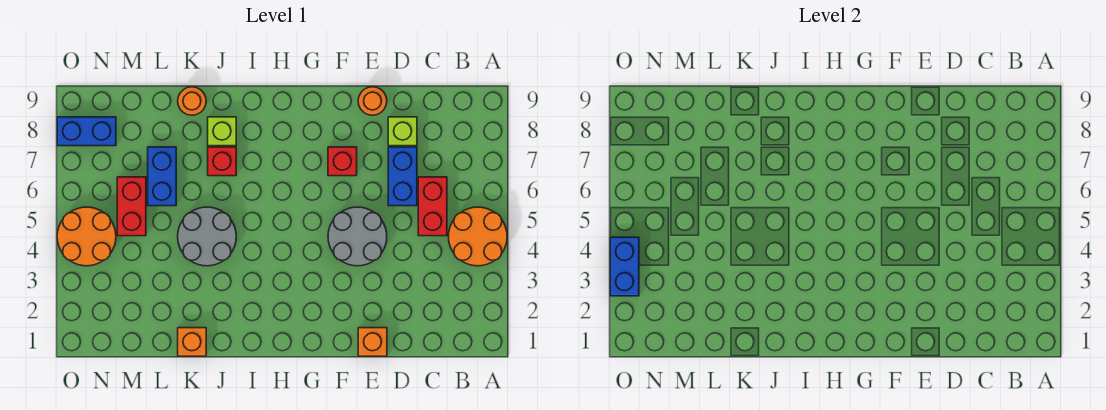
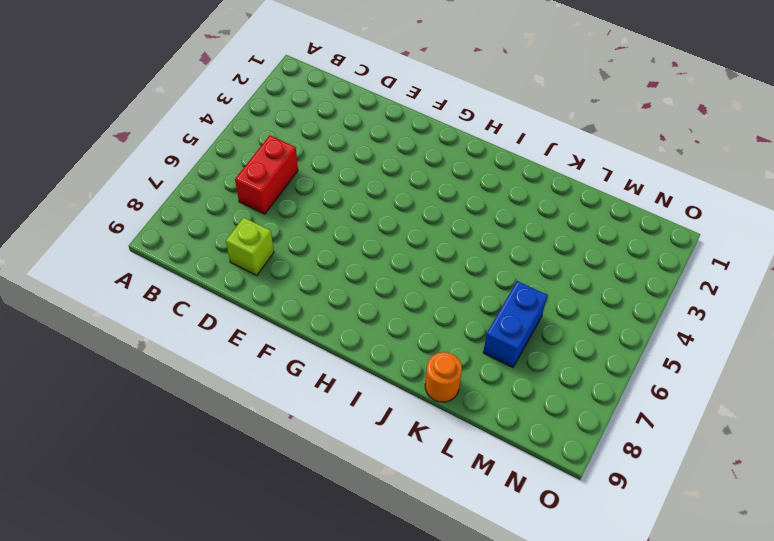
none -> orange round brick A4:B5 level 1
none -> blue brick D6:D7 level 1
none -> orange brick E1 level 1

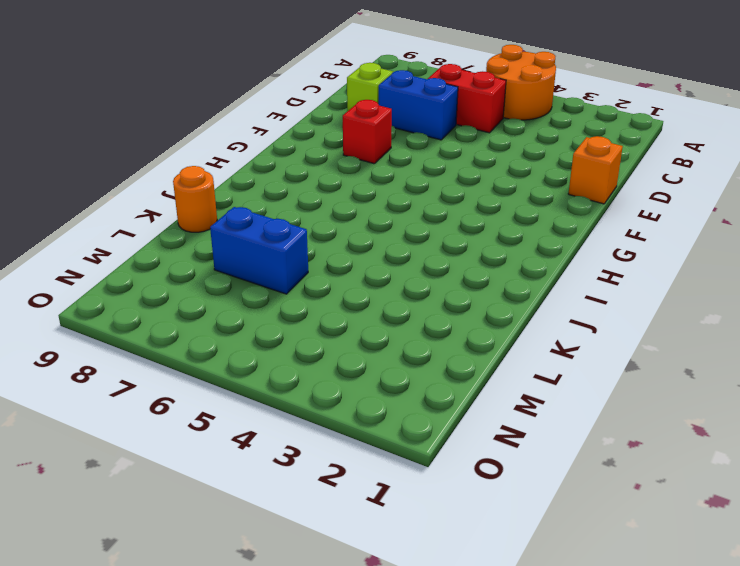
none -> grey round brick E4:F5 level 1
none -> orange round brick E9 level 1
none -> grey round brick J4:K5 level 1

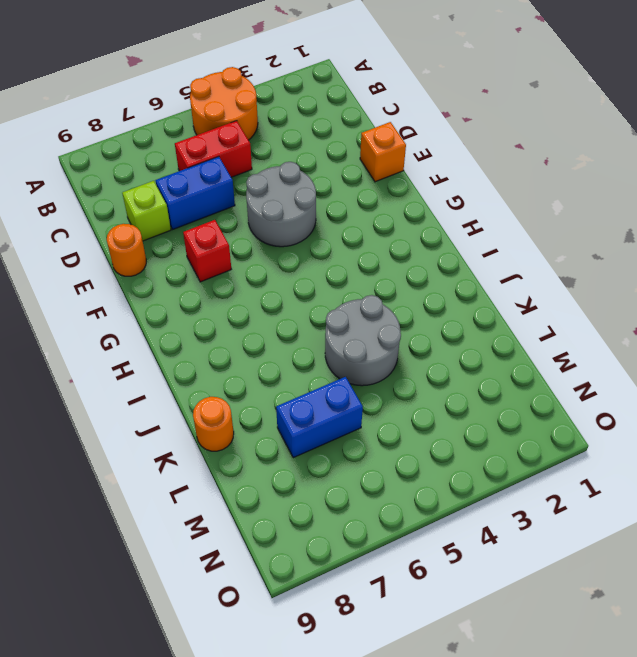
none -> red brick J7 level 1
none -> lime brick J8 level 1
none -> orange brick K1 level 1

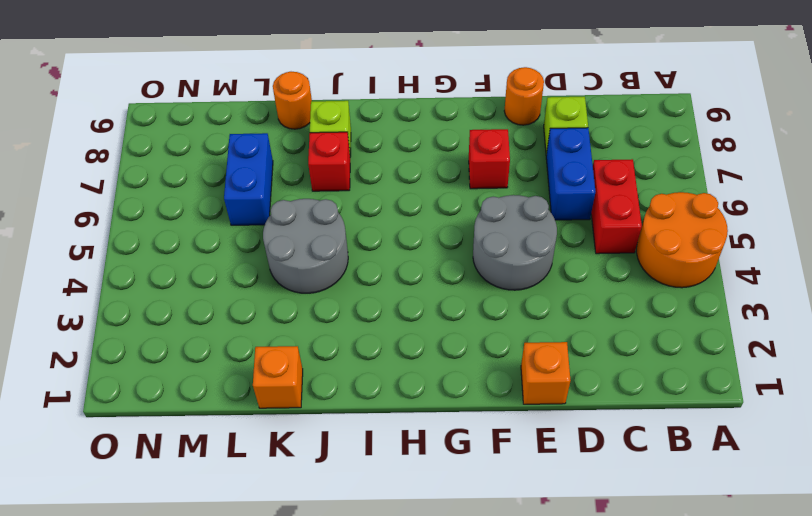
none -> red brick M5:M6 level 1
none -> orange round brick N4:O5 level 1
none -> blue brick N8:O8 level 1

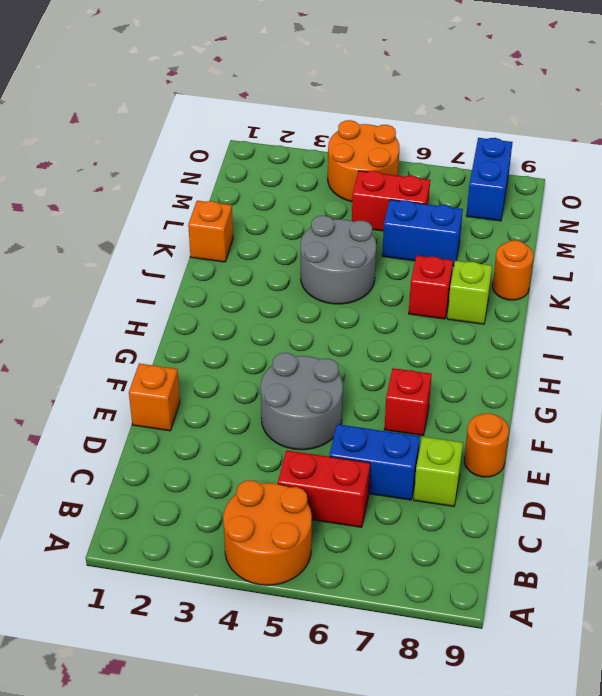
none -> blue brick O3:O4 level 2

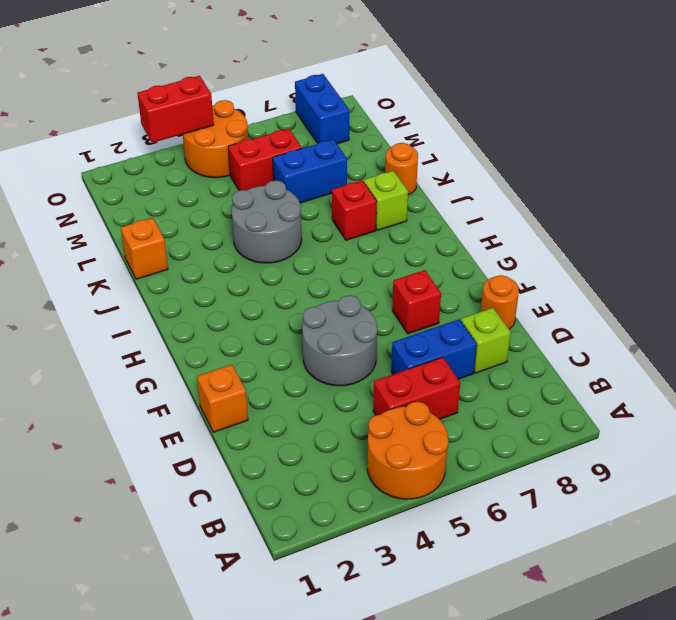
red brick O3:O4 level 2 -> blue brick O3:O4 level 2

